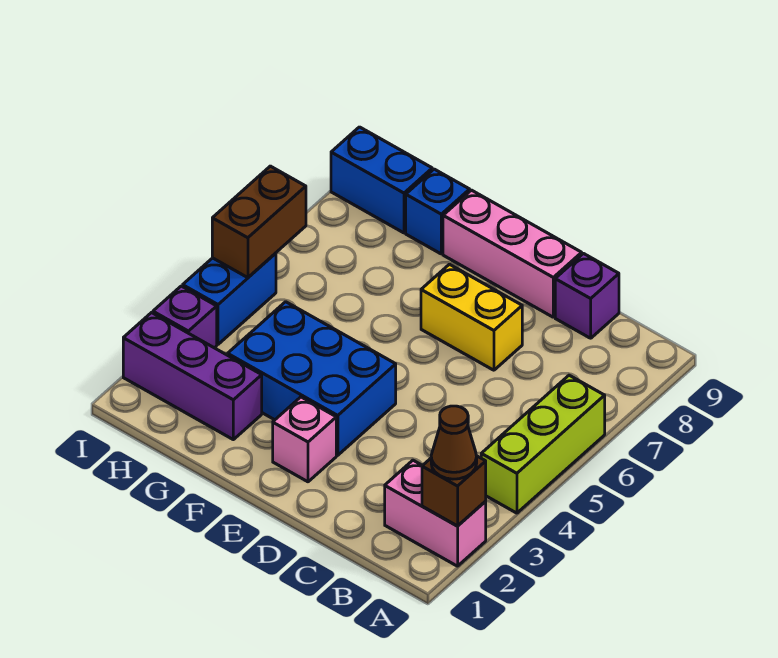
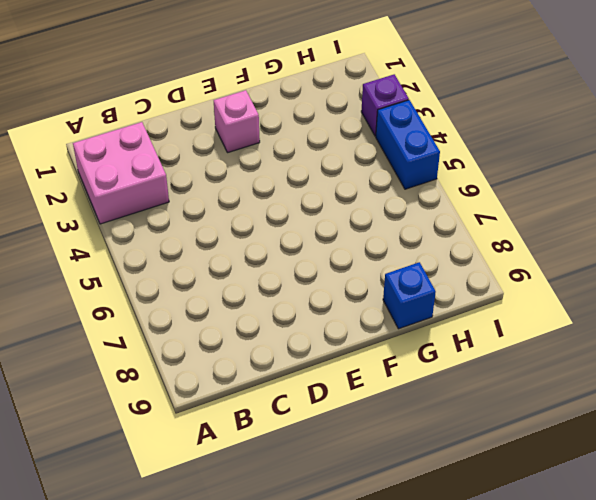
pink brick A2:B3 level 1 -> pink brick A2:B2 level 1
none -> lime brick A4:A6 level 1
none -> purple brick C9 level 1
none -> yellow brick D7:E7 level 1

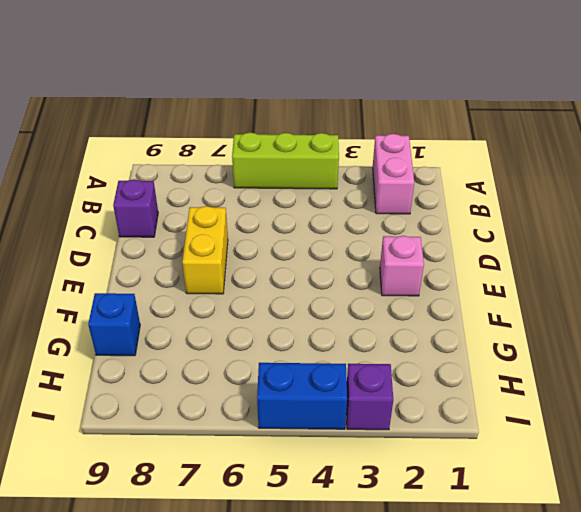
none -> pink brick D9:F9 level 1
none -> blue brick E3:G4 level 1
none -> purple brick G2:I2 level 1

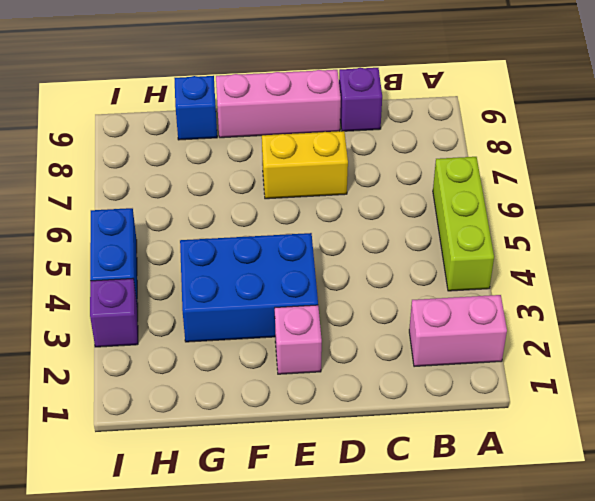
none -> purple brick G2:I2 level 1
none -> blue brick H9:I9 level 1
none -> brown brick A2 level 2

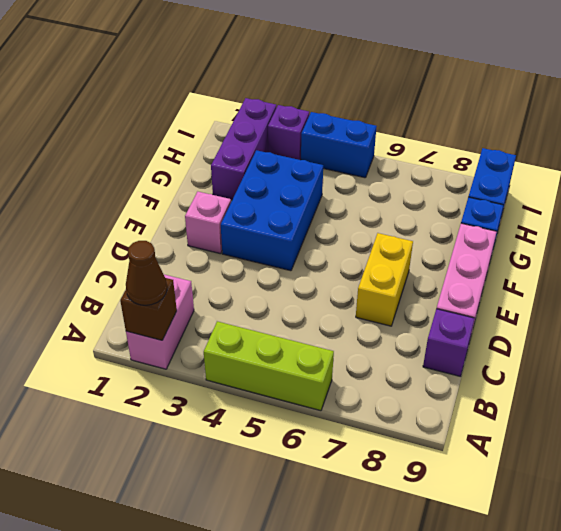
none -> brown brick I5:I6 level 2

